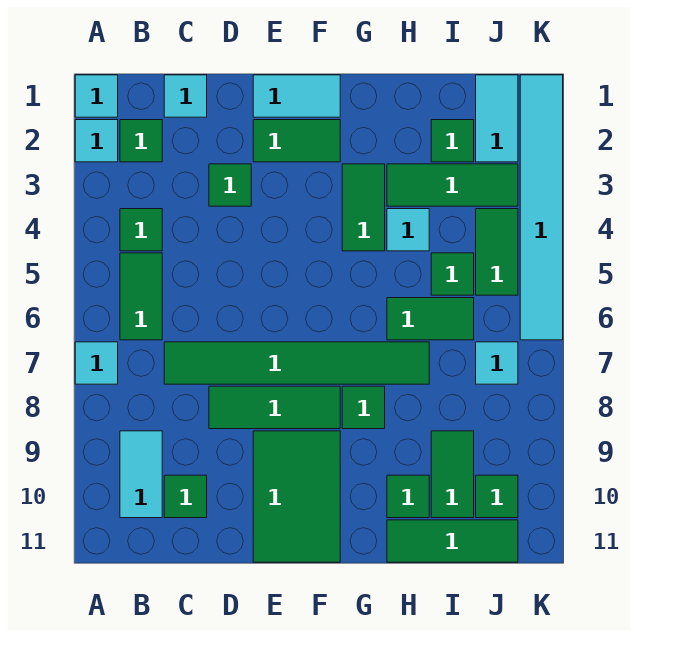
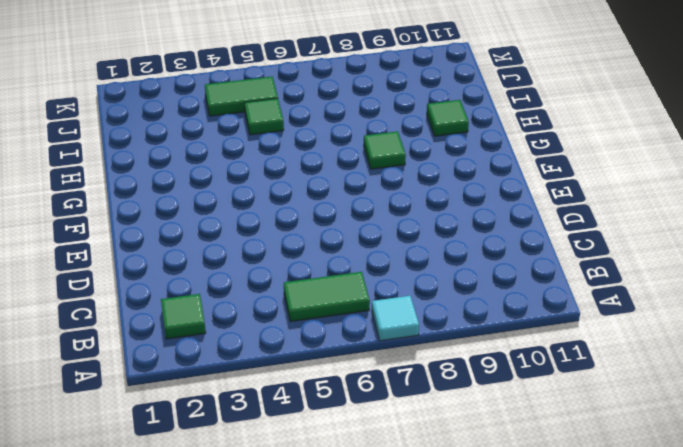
none -> cyan tile A1 level 1
none -> cyan tile A2 level 1
none -> green tile B4 level 1
none -> cyan tile B9:B10 level 1

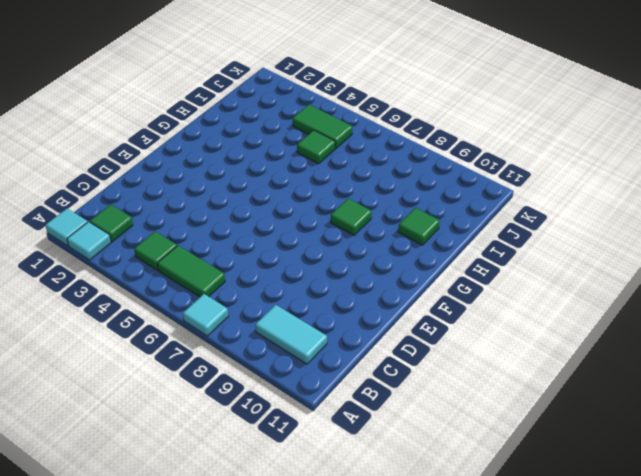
none -> cyan tile C1 level 1
none -> green tile C7:H7 level 1
none -> green tile C10 level 1
none -> green tile D3 level 1

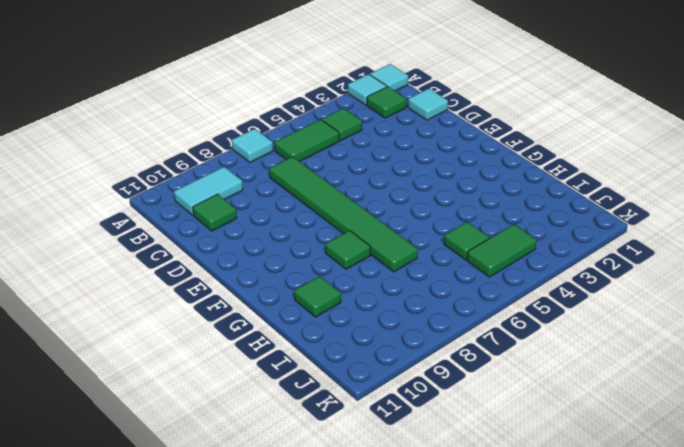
none -> green tile D3 level 1
none -> green tile D8:F8 level 1
none -> cyan tile E1:F1 level 1
none -> green tile E2:F2 level 1

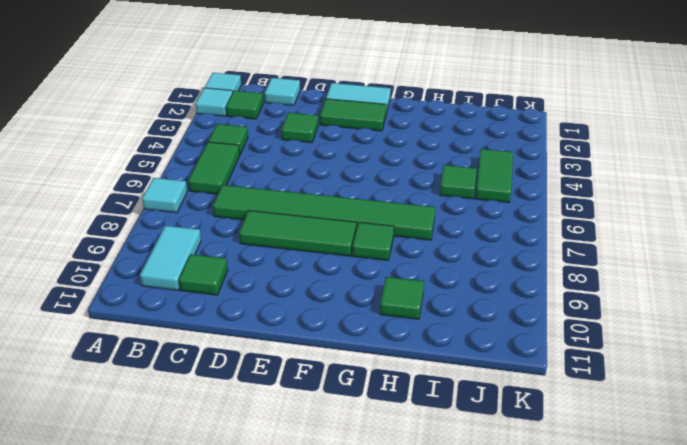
none -> green tile E9:F11 level 1
none -> green tile G3:G4 level 1
none -> green tile H3:J3 level 1
none -> cyan tile H4 level 1

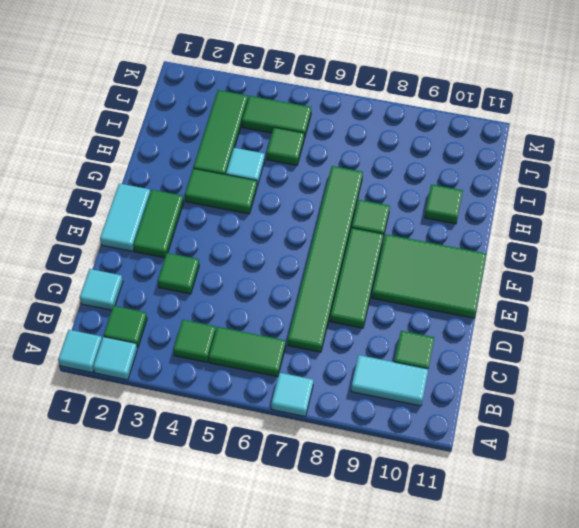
none -> green tile H6:I6 level 1
none -> green tile H11:J11 level 1
none -> green tile I2 level 1
none -> green tile I9:I10 level 1

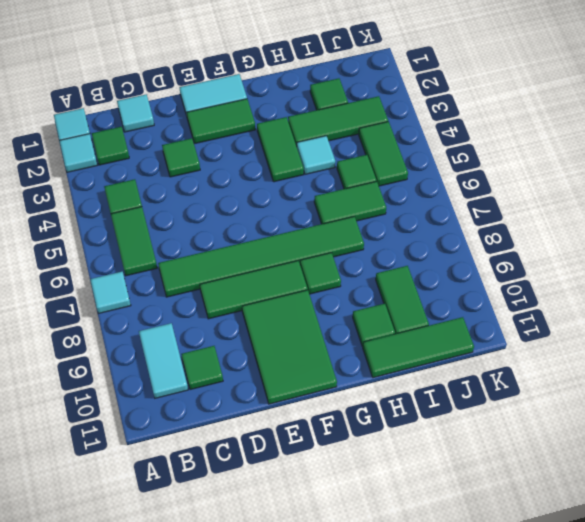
none -> cyan tile J1:J2 level 1
none -> cyan tile J7 level 1
none -> green tile J10 level 1
none -> cyan tile K1:K6 level 1

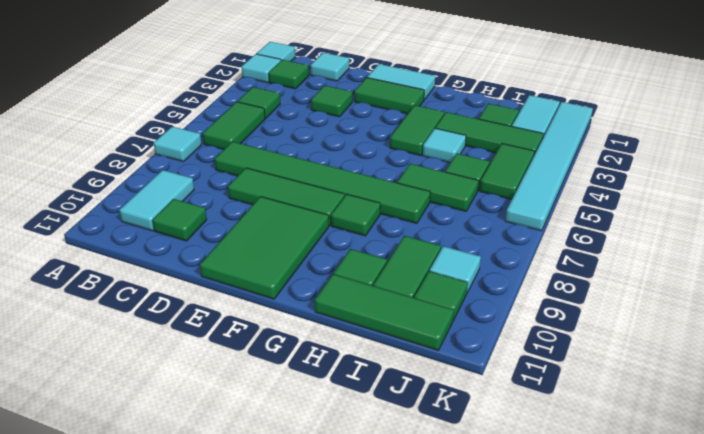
cyan tile J9 level 1 -> cyan tile J7 level 1

